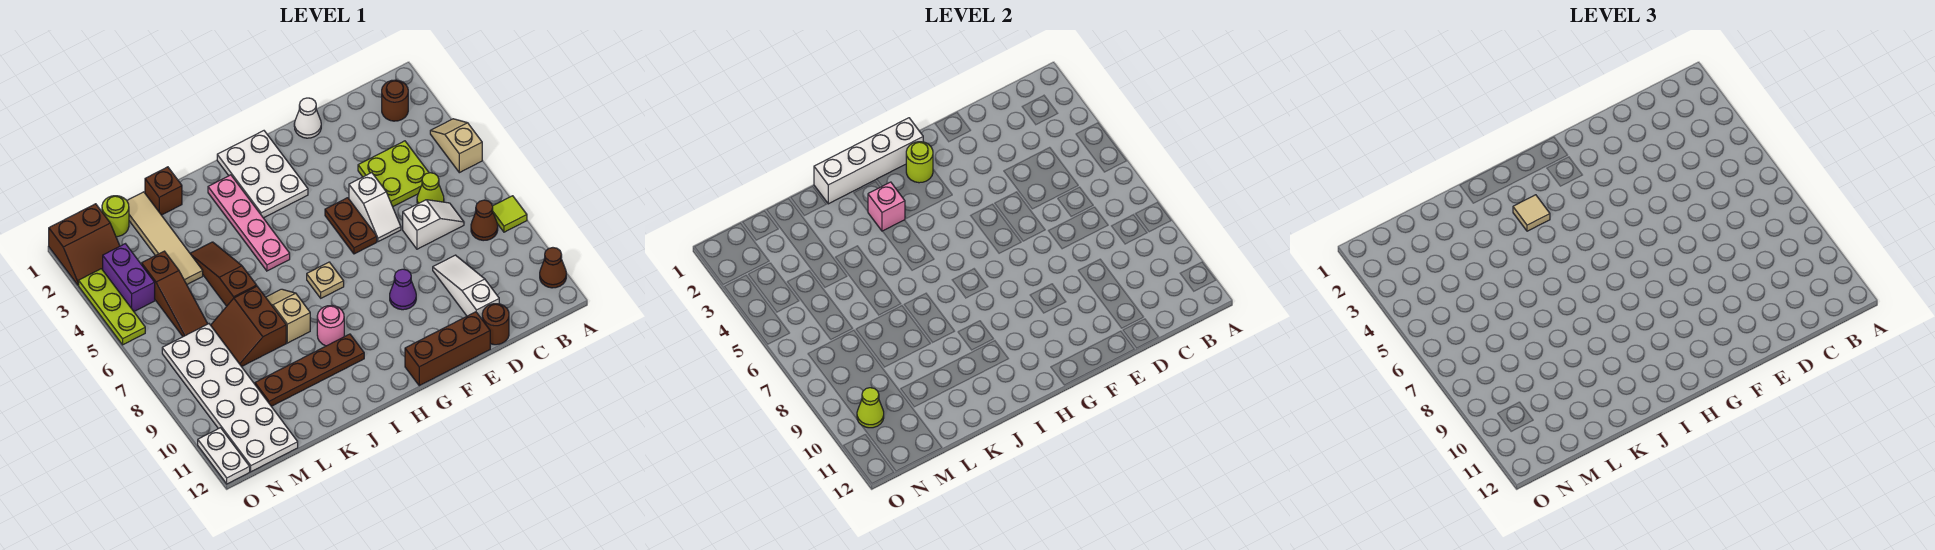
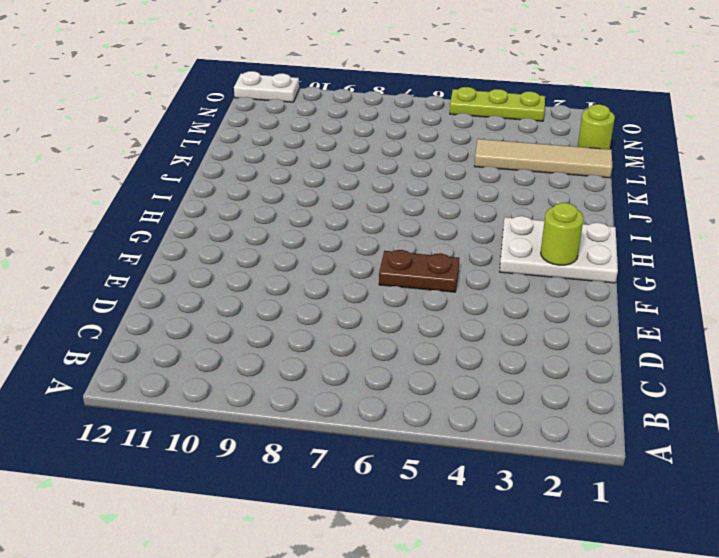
none -> tan slope A4:A5 level 1 top 5
none -> lime tile A8 level 1
none -> brown cone A11 level 1
none -> brown round brick B2 level 1

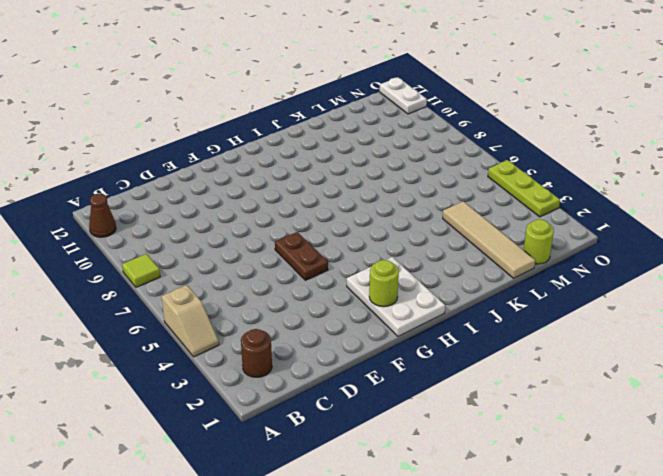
none -> brown cone B8 level 1
none -> lime plate C4:D5 level 1
none -> lime cone C6 level 1
none -> white slope C7:D7 level 1 top D

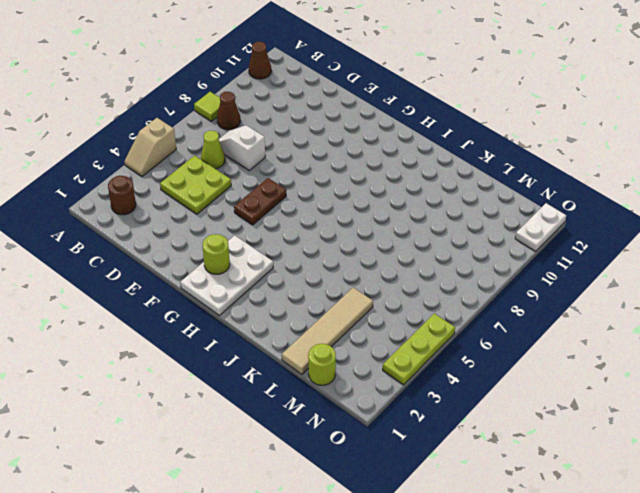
none -> white slope D9:D11 level 1 top 11
none -> brown round brick D12 level 1
none -> white cone E1 level 1
none -> white slope E5:E6 level 1 top 5

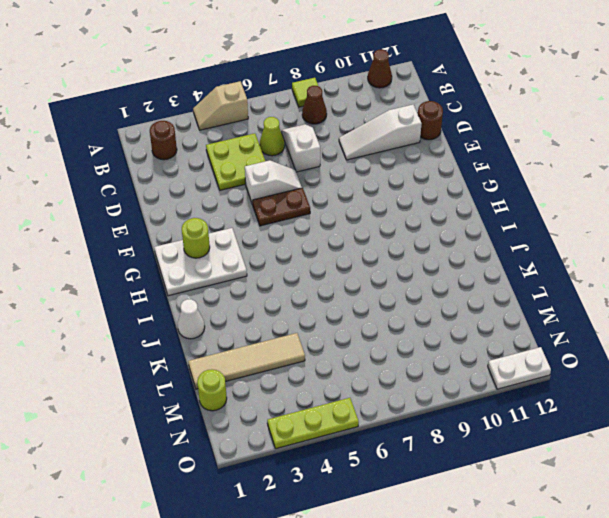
white cone J1 level 1 -> white cone E1 level 1
none -> brown brick E12:G12 level 1
none -> purple cone F9 level 1
none -> tan plate H7 level 1
none -> pink plate I2:I5 level 1

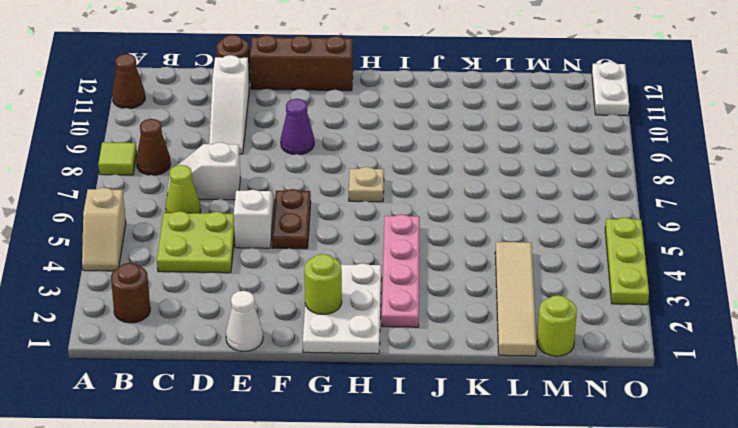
none -> pink round brick I9 level 1
none -> brown plate I10:L10 level 1
none -> tan slope J7:J8 level 1 top 8
none -> brown brick K1 level 1

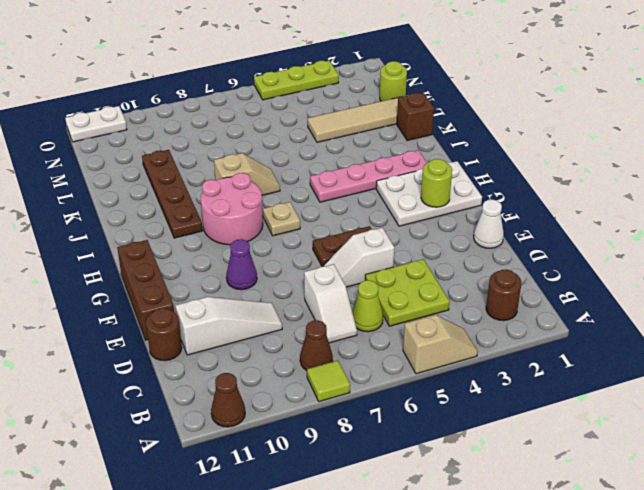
pink round brick H8:I9 level 1 -> pink round brick I9 level 1
none -> brown slope K4:K6 level 1 top 6
none -> brown slope K7:L8 level 1 top K
none -> brown slope M4:M6 level 1 top 4
none -> white plate M7:N12 level 1

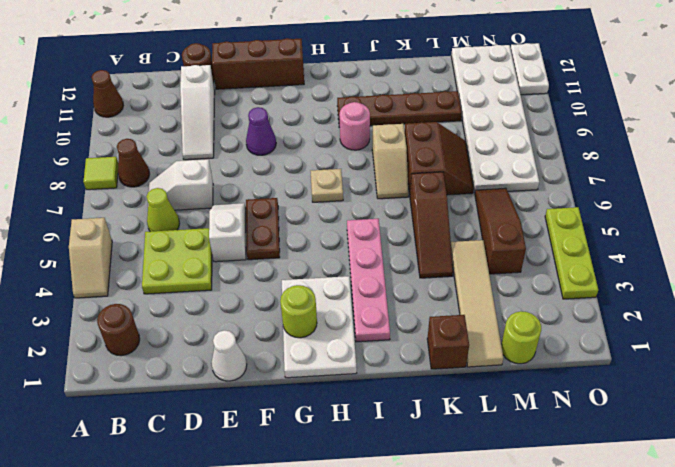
none -> brown slope N1:O2 level 1 top 1
none -> purple brick N3:N4 level 1
none -> white brick G1:J1 level 2
none -> pink brick I3 level 2

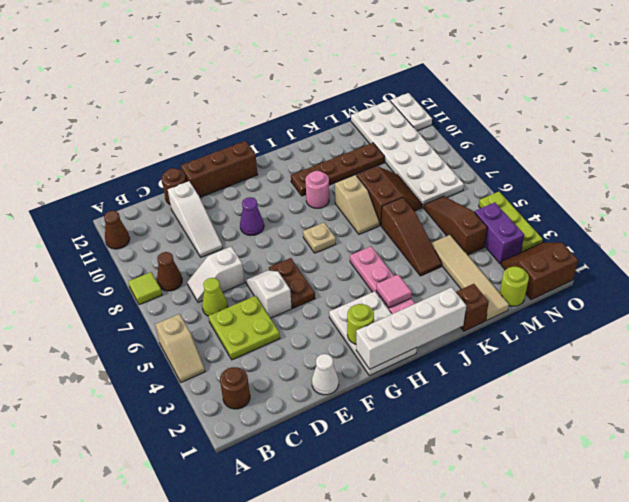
pink tile I3 level 2 -> pink brick I3 level 2
none -> lime cone N10 level 2
none -> tan tile I3 level 3

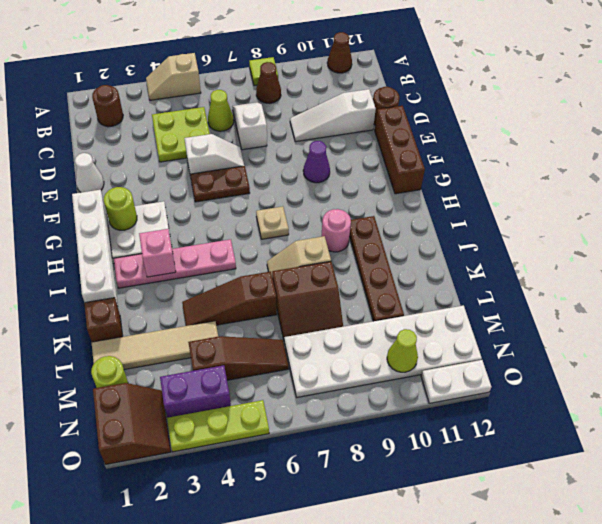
none -> tan tile I3 level 3

